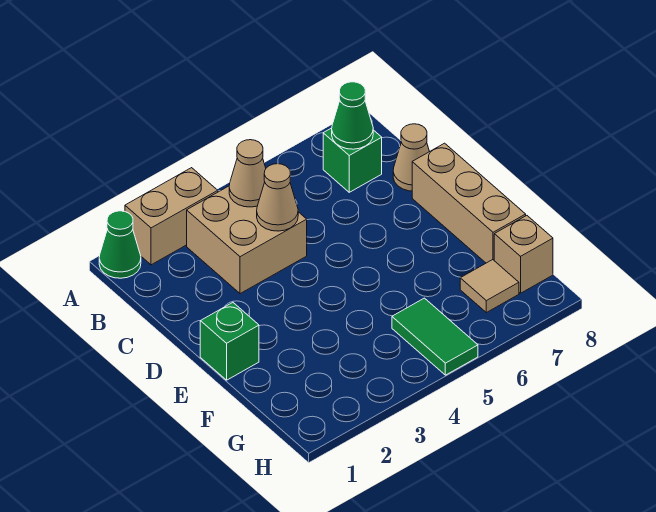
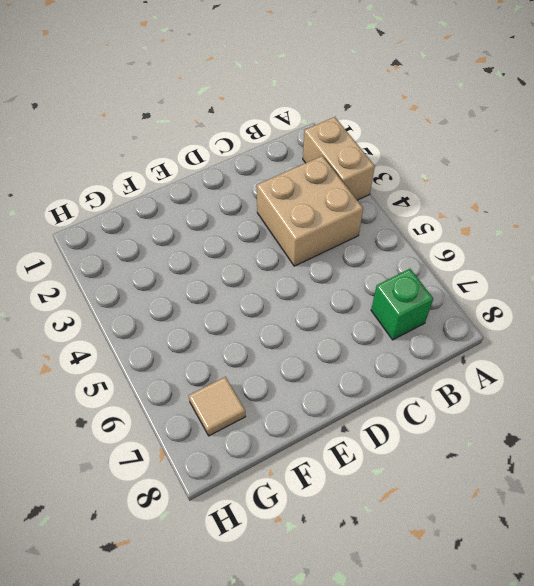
none -> green cone A1 level 1
none -> tan cone C8 level 1
none -> tan brick D8:F8 level 1

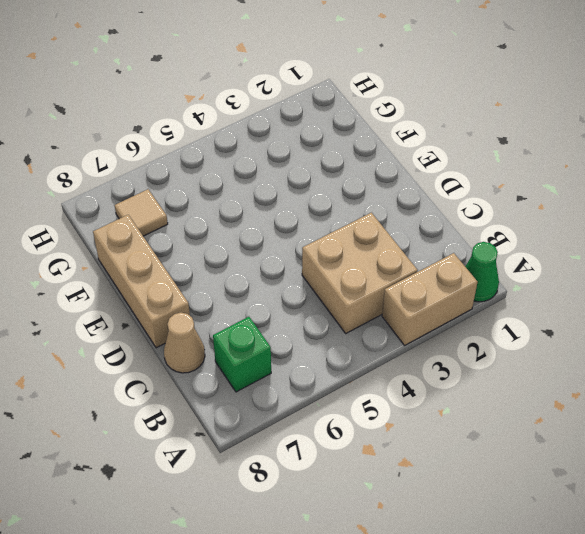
none -> green brick E1 level 1
none -> green tile G5:H5 level 1
none -> tan brick G8 level 1

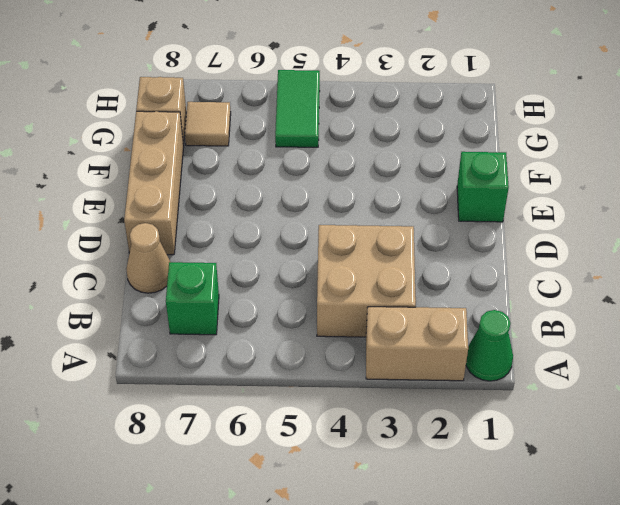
none -> tan cone B4 level 2
none -> green cone B7 level 2
none -> tan cone C4 level 2

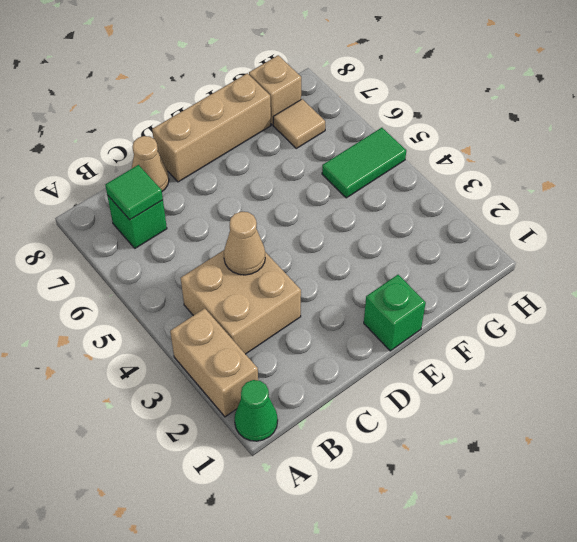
green tile B7 level 2 -> green cone B7 level 2
none -> tan cone B4 level 2

